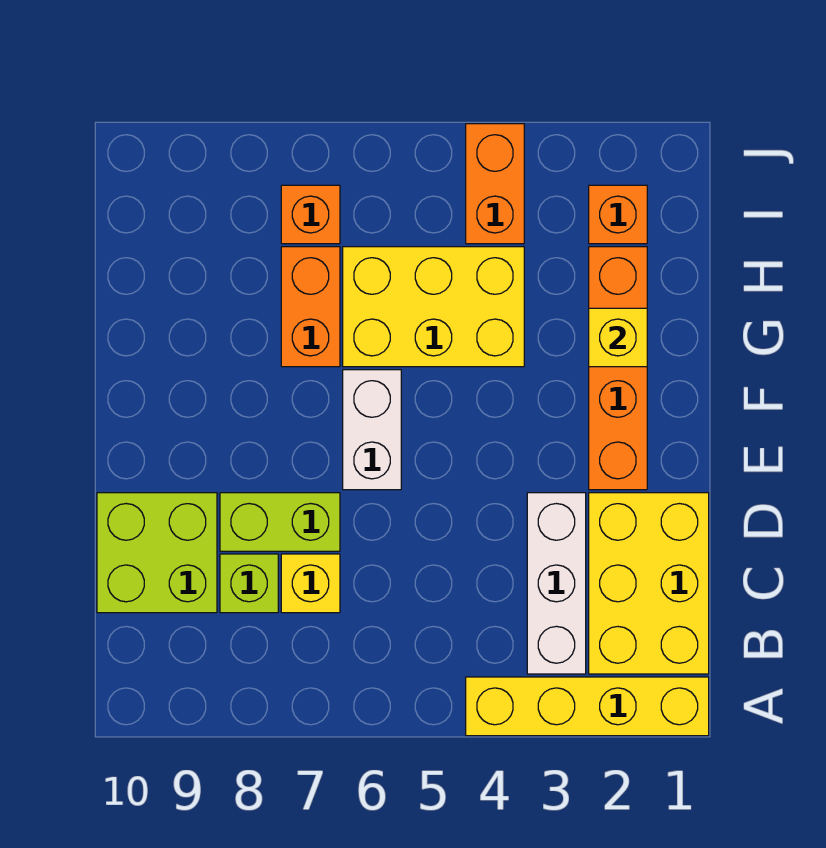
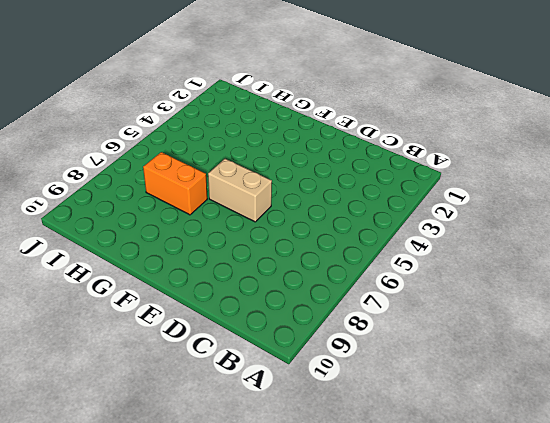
tan brick E6:F6 level 1 -> white brick E6:F6 level 1
none -> yellow brick A1:A4 level 1
none -> yellow brick B1:D2 level 1
none -> white brick B3:D3 level 1

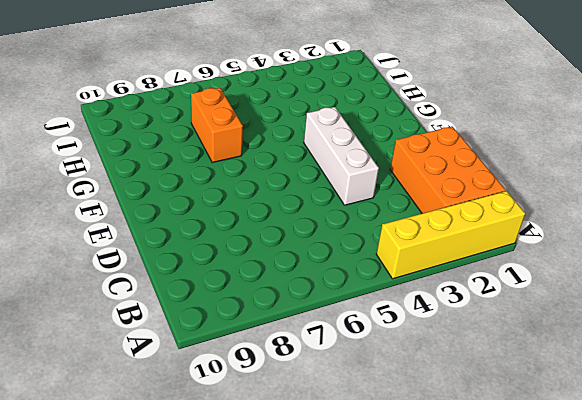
orange brick B1:D2 level 1 -> yellow brick B1:D2 level 1
white brick D4:F4 level 1 -> white brick B3:D3 level 1
none -> yellow brick C7 level 1
none -> lime brick C8 level 1
none -> lime brick C9:D10 level 1

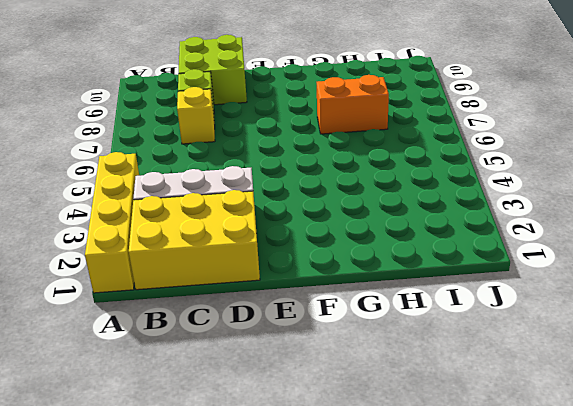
none -> lime brick D7:D8 level 1
none -> orange brick E2:H2 level 1
none -> white brick E6:F6 level 1

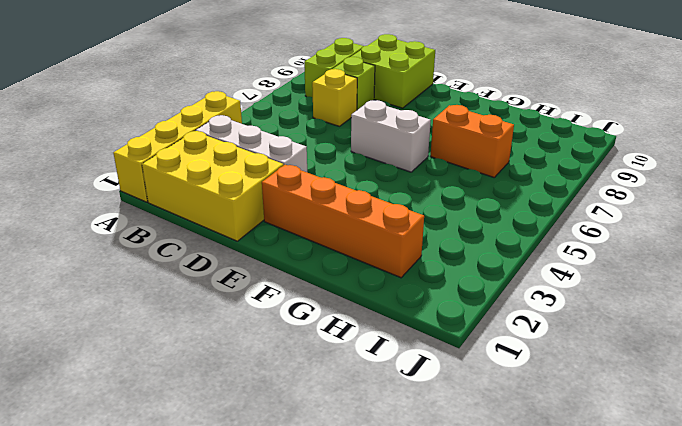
lime brick B8:B9 level 1 -> lime brick D7:D8 level 1
none -> yellow brick G4:H6 level 1
none -> orange brick I2 level 1
none -> orange brick I4:J4 level 1

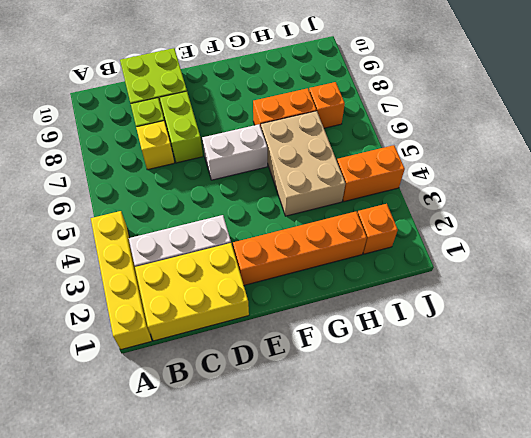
tan brick G4:H6 level 1 -> yellow brick G4:H6 level 1
none -> yellow brick G2 level 2

